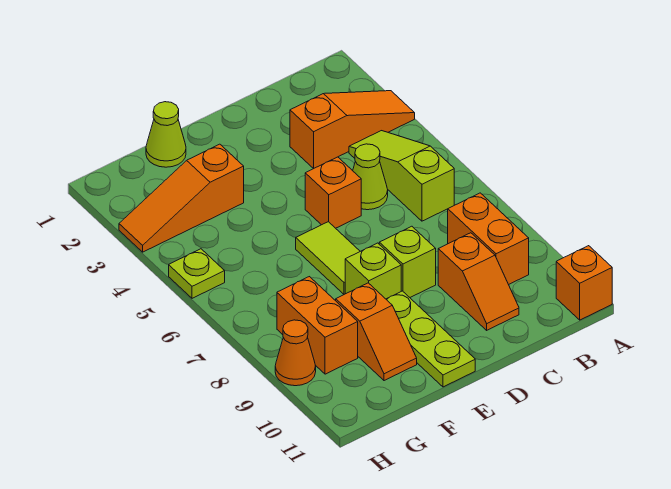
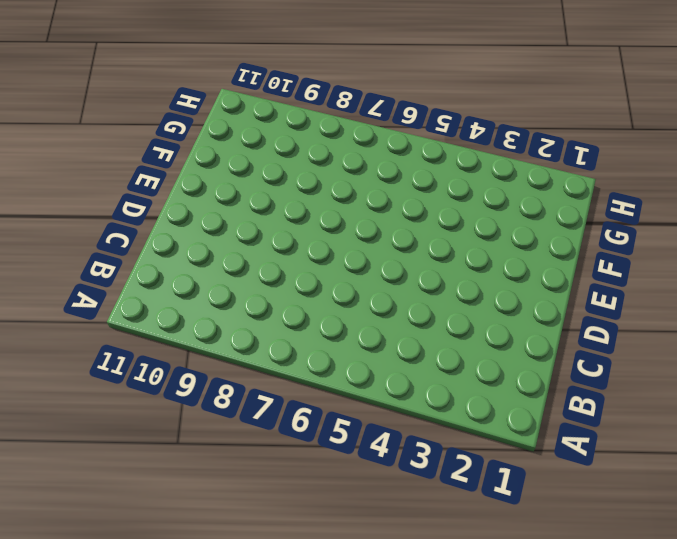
none -> orange slope A3:C3 level 1 top C
none -> orange brick A11 level 1
none -> lime slope B4:B6 level 1 top 6

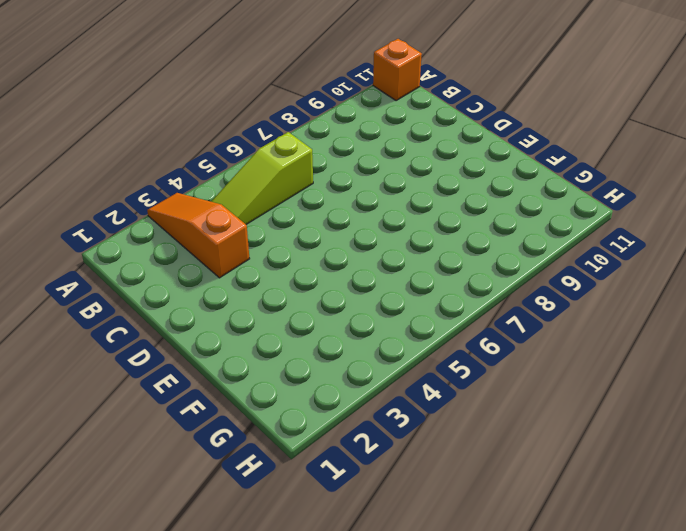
none -> orange brick B8:B9 level 1
none -> lime cone C5 level 1
none -> orange slope C9:C10 level 1 top 9

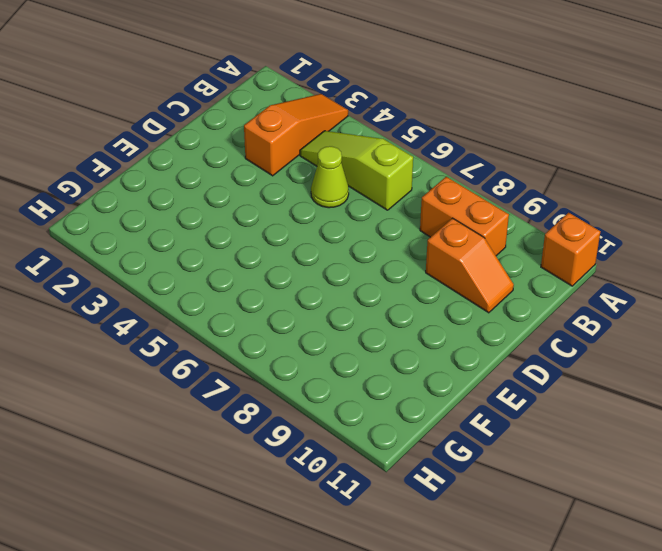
none -> orange brick D5 level 1
none -> lime brick D8 level 1
none -> lime tile E6:E7 level 1

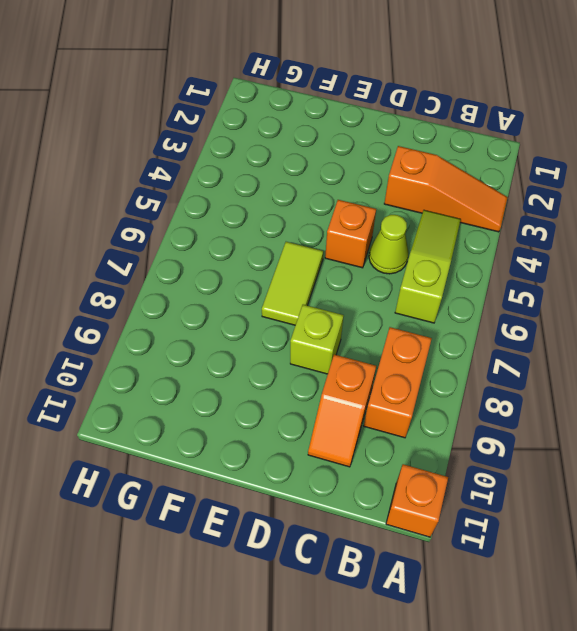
none -> lime brick E8 level 1
none -> lime plate E9:E11 level 1
none -> lime cone F1 level 1

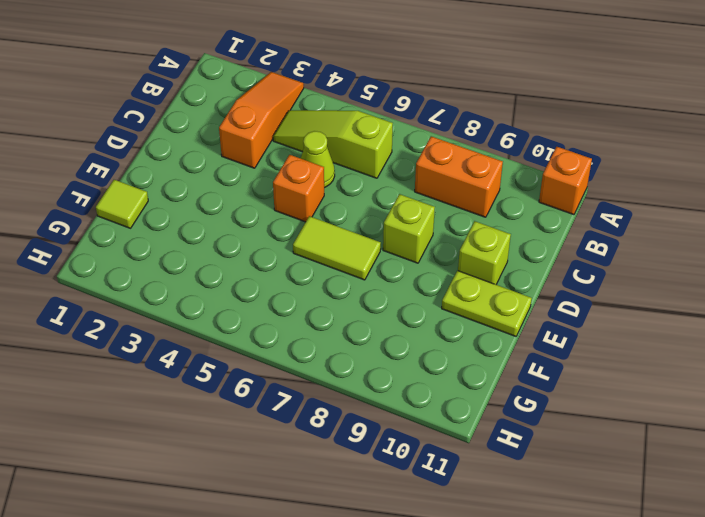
lime brick D10 level 1 -> lime brick E8 level 1
lime plate E10:E11 level 1 -> lime plate E9:E11 level 1
lime tile F1 level 1 -> lime cone F1 level 1
none -> orange slope C9:C10 level 1 top 9
none -> orange slope F3:H3 level 1 top F
none -> orange slope F9:F10 level 1 top 9

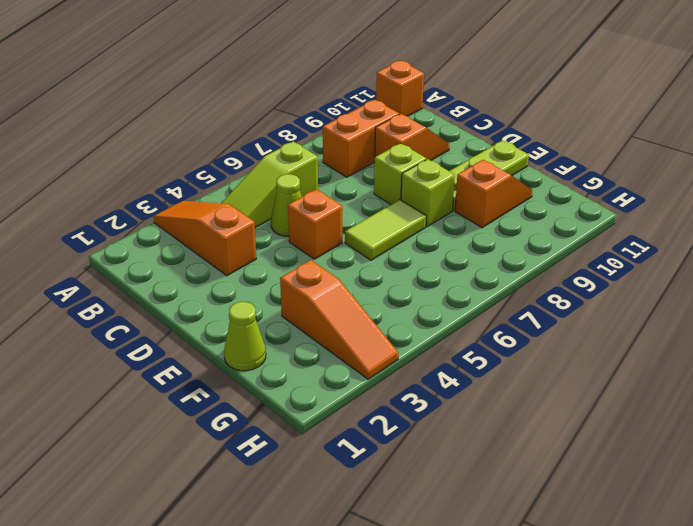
none -> orange brick G8:G9 level 1
none -> lime plate H5 level 1
none -> orange cone H9 level 1

